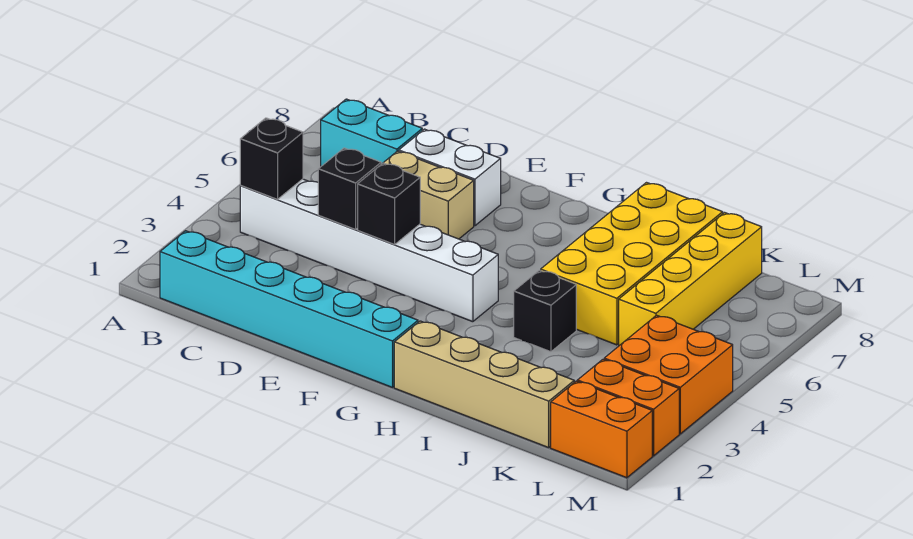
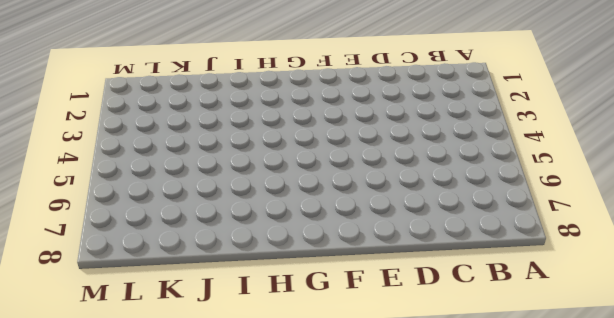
none -> cyan brick B1:G1 level 1
none -> white brick B4:G4 level 1
none -> cyan brick B7:C7 level 1

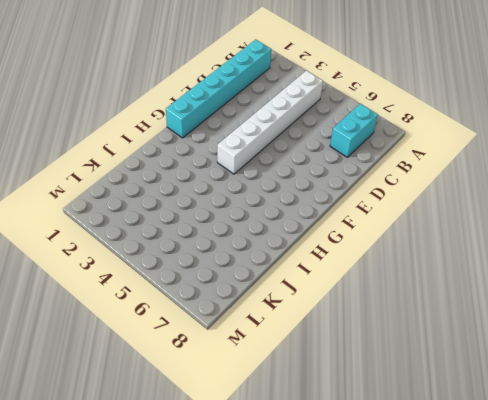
none -> tan brick D6:E6 level 1
none -> white brick D7:E7 level 1
none -> tan brick H1:K1 level 1

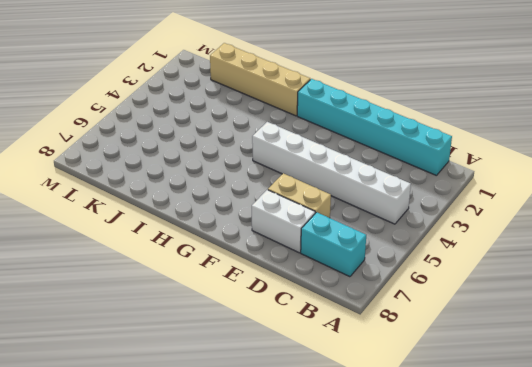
none -> black brick I4 level 1
none -> yellow brick I5:J8 level 1
none -> yellow brick K5:K8 level 1

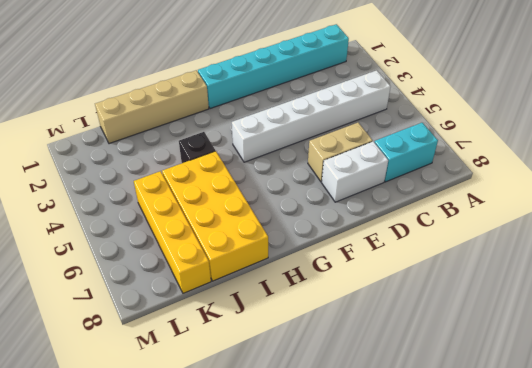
none -> orange brick L1:M1 level 1
none -> orange brick L2:M2 level 1
none -> orange brick L3:M4 level 1

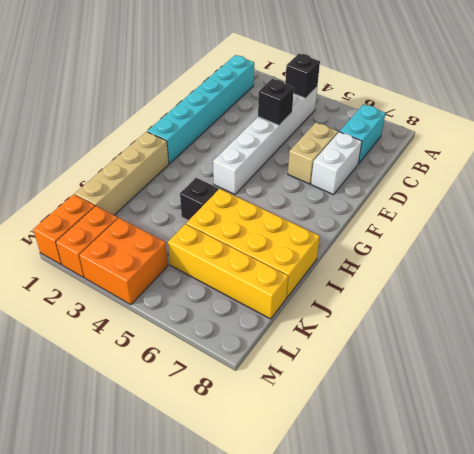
none -> black brick E4 level 2

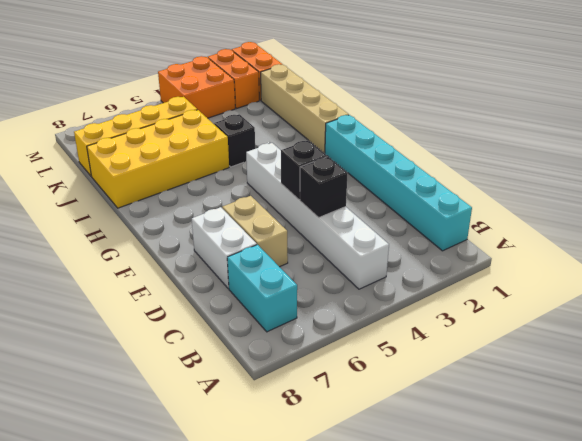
none -> black brick B4 level 2

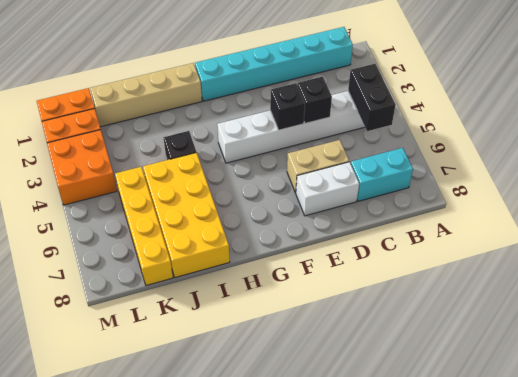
black brick B4:B5 level 2 -> black brick B4 level 2

